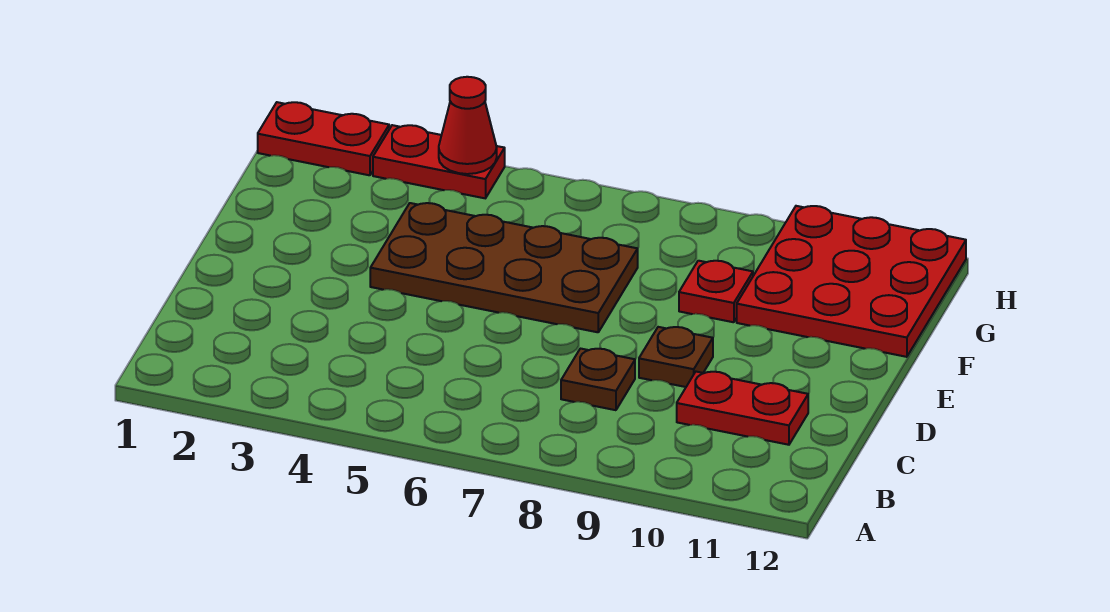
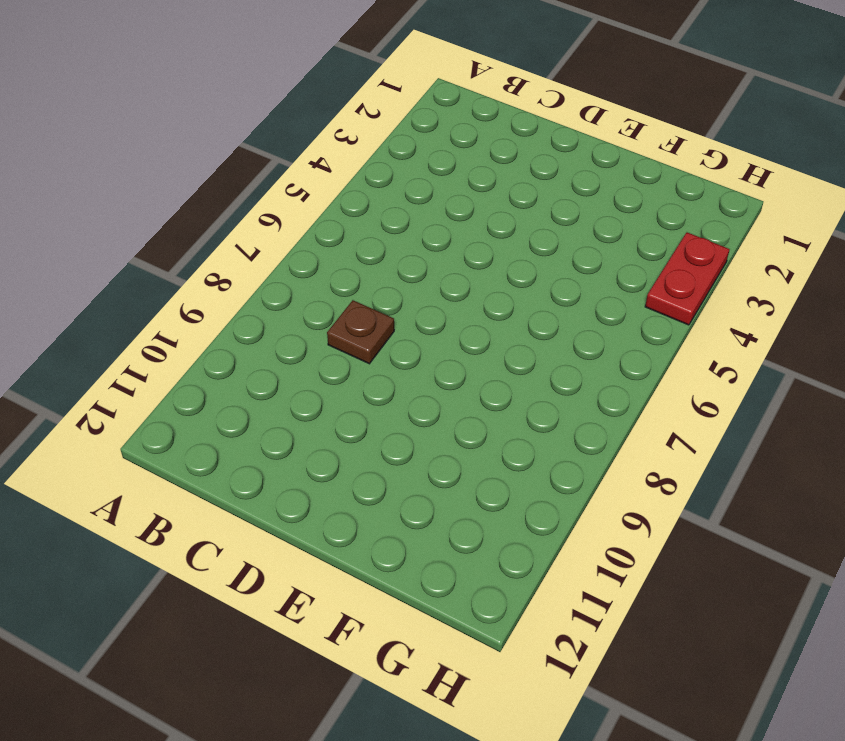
none -> red plate C10:C11 level 1
none -> brown plate D9 level 1

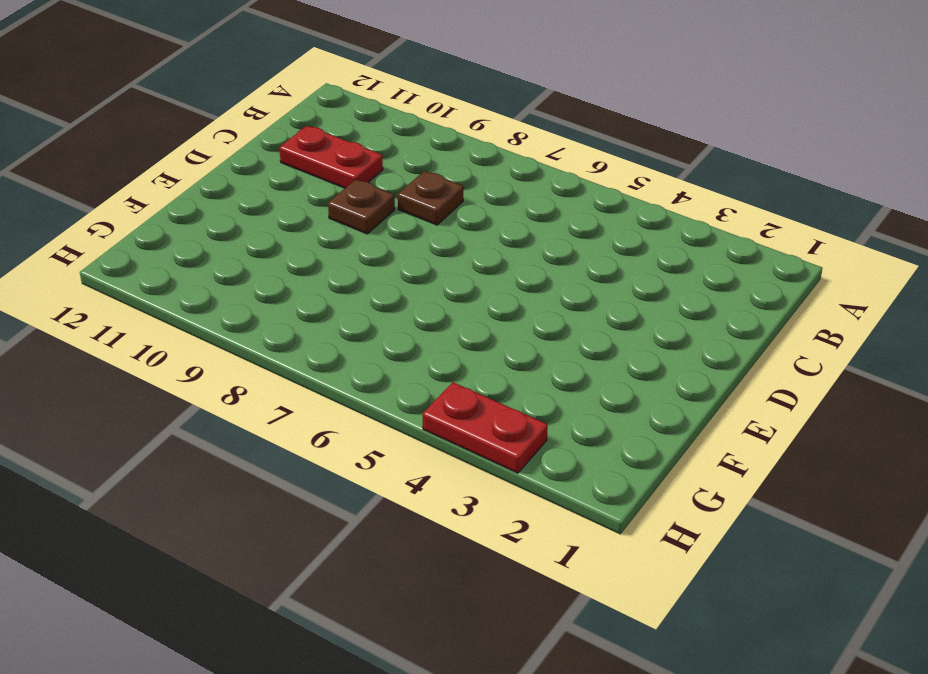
none -> brown plate E4:F7 level 1
none -> red plate F9 level 1

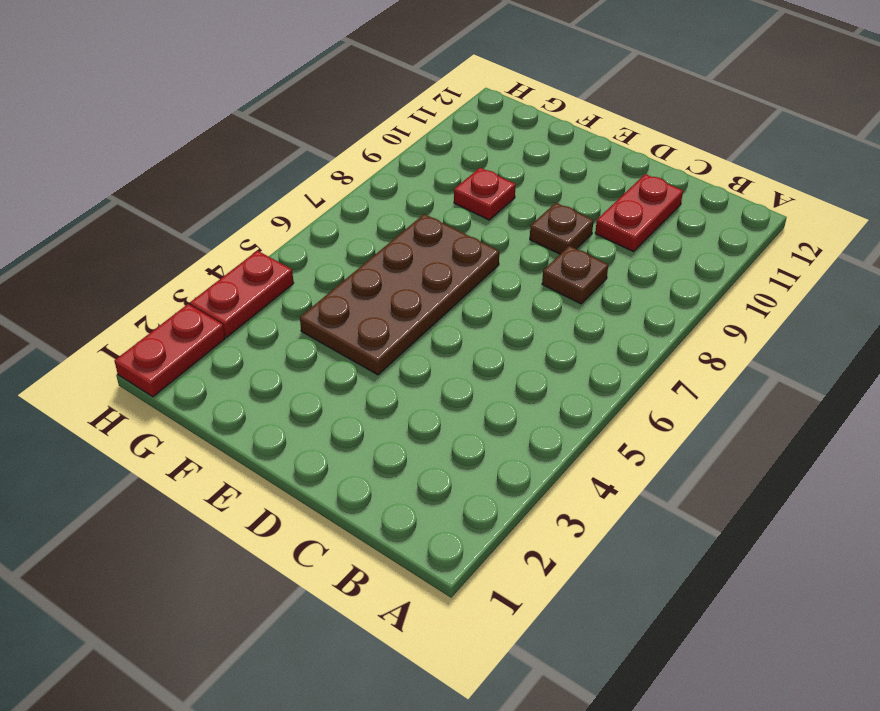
none -> red plate F10:H12 level 1
none -> red cone H4 level 2

